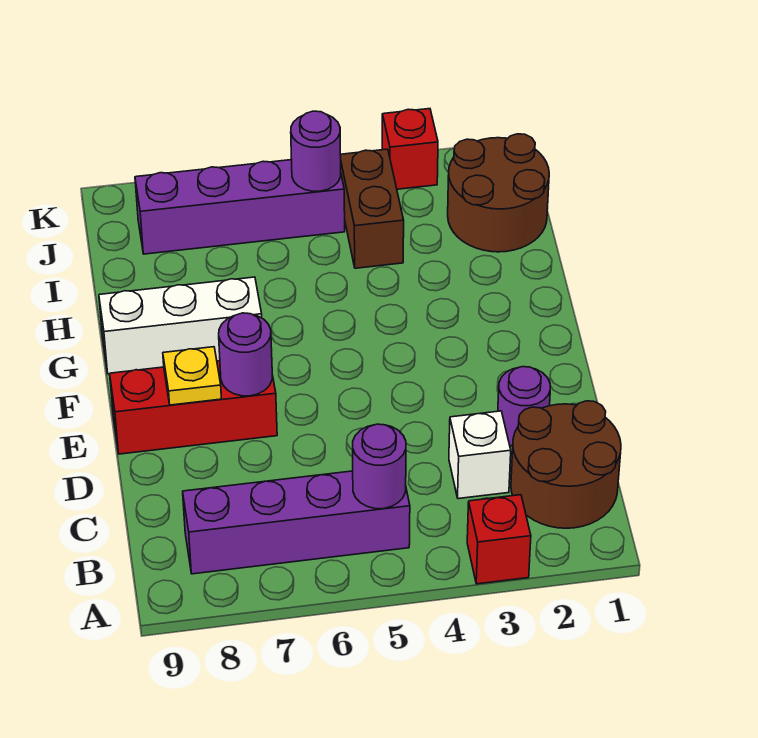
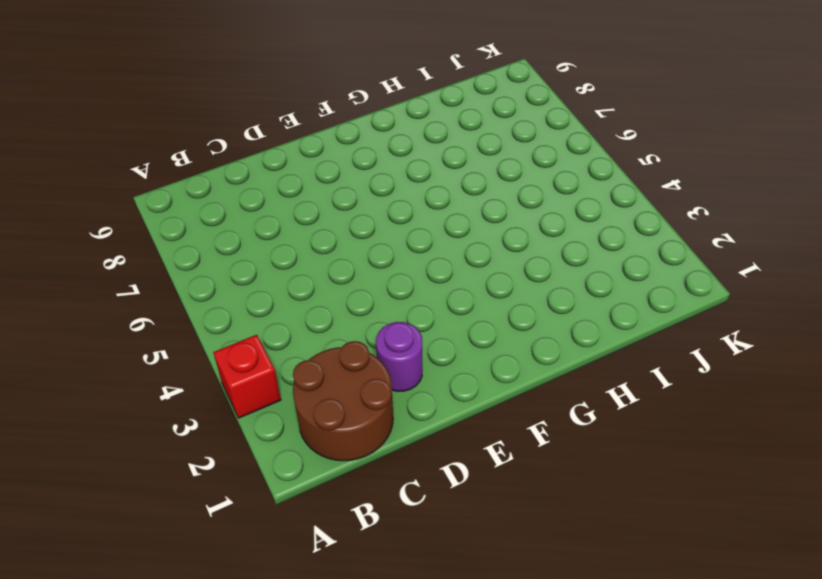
none -> purple brick B5:B8 level 1
none -> white brick C3 level 1
none -> red brick E7:E9 level 1

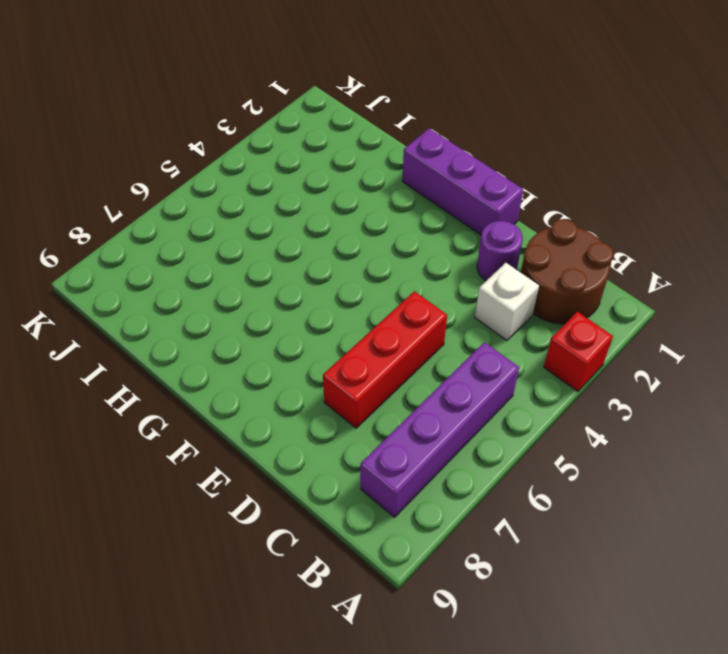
red brick D5:D7 level 1 -> red brick E7:E9 level 1
purple brick E1:G1 level 1 -> none
none -> white brick G7:G9 level 1
none -> brown round brick I1:J2 level 1
none -> brown brick I4:J4 level 1

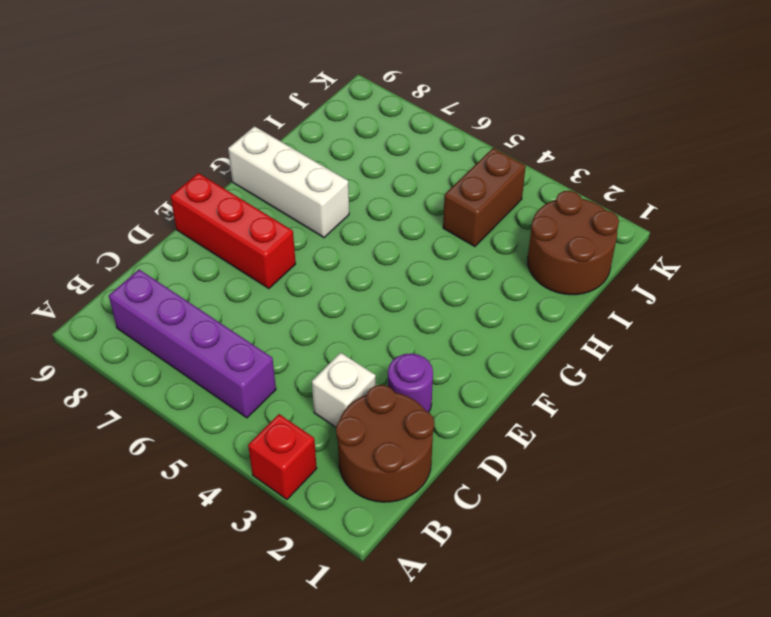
none -> purple brick J5:J8 level 1
none -> red brick K3 level 1
none -> purple round brick B5 level 2

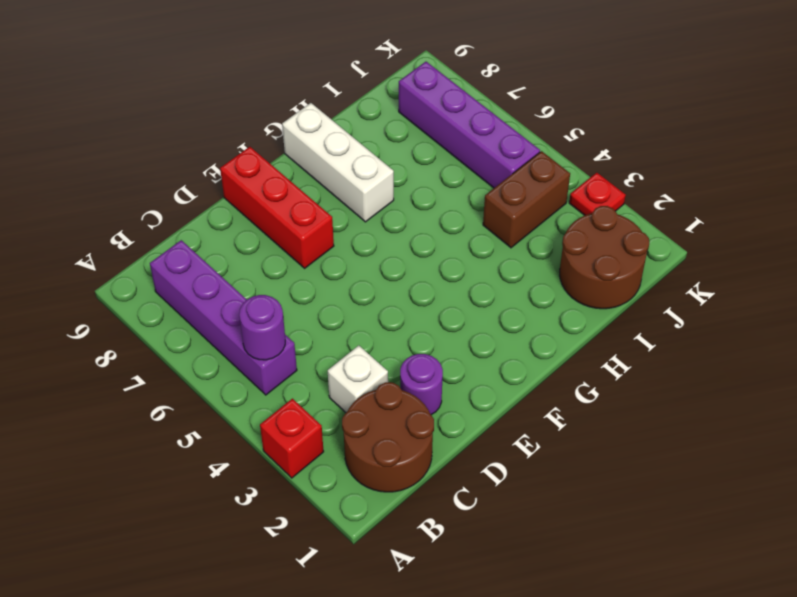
red plate K3 level 1 -> red brick K3 level 1
none -> purple round brick E7 level 2
none -> yellow plate E8 level 2
none -> purple round brick J5 level 2

